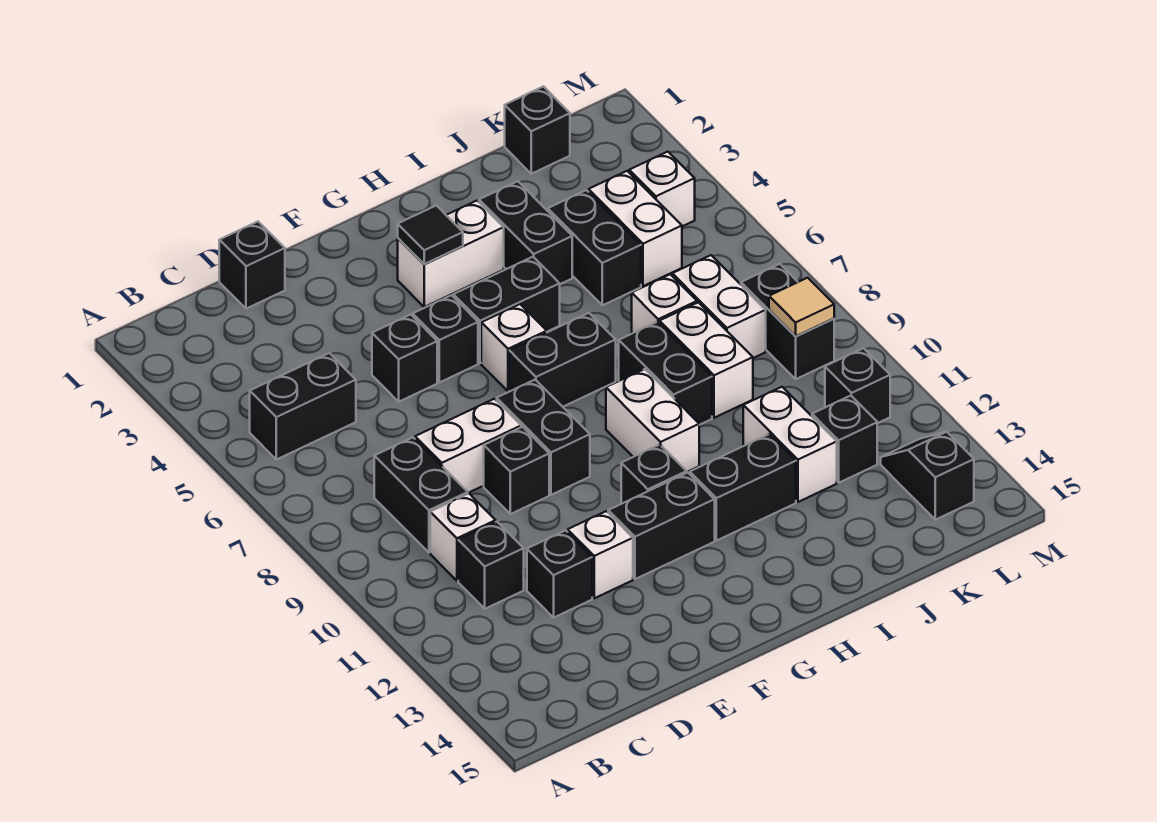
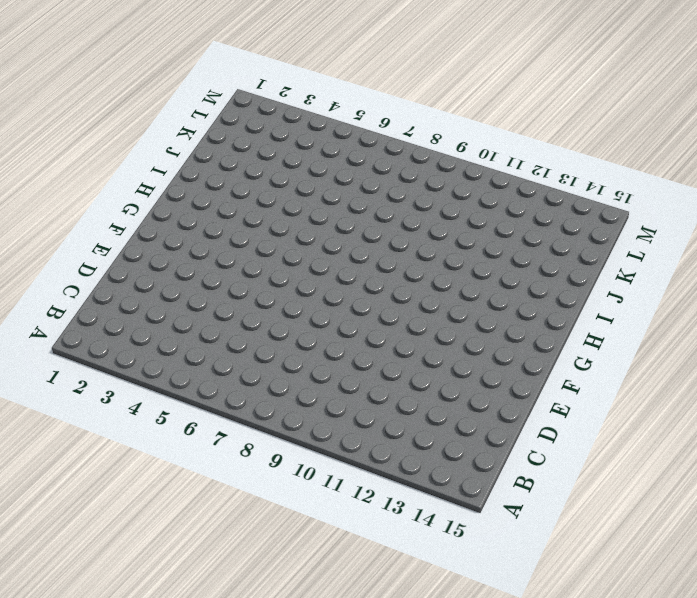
none -> black brick B5:C5 level 1
none -> black brick C8:C9 level 1
none -> white brick C10 level 1
none -> black brick C11 level 1

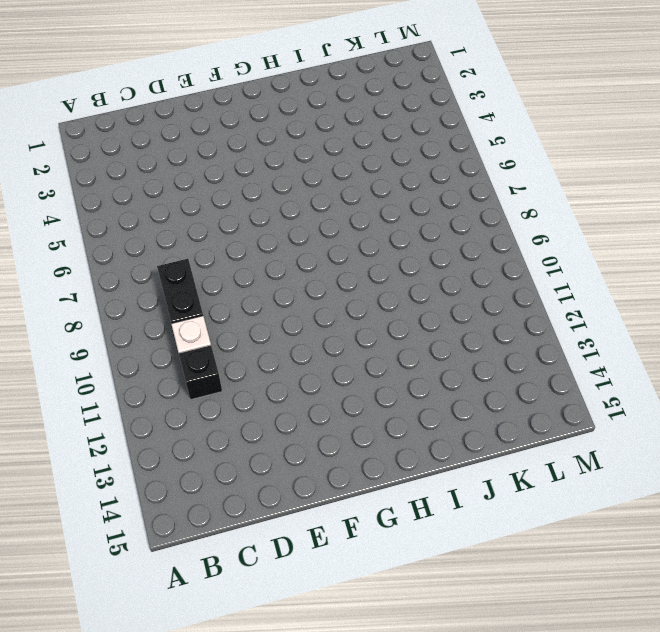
none -> black brick B5:C5 level 1
none -> black brick D1 level 1
none -> white brick D8:E8 level 1
none -> black brick D12 level 1

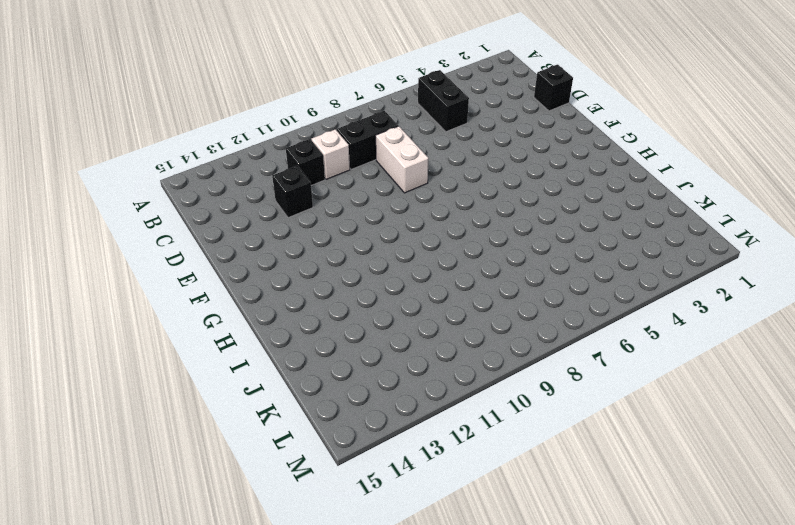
none -> black brick E5 level 1
none -> black brick E9 level 1
none -> white brick E12 level 1
none -> black brick F5 level 1

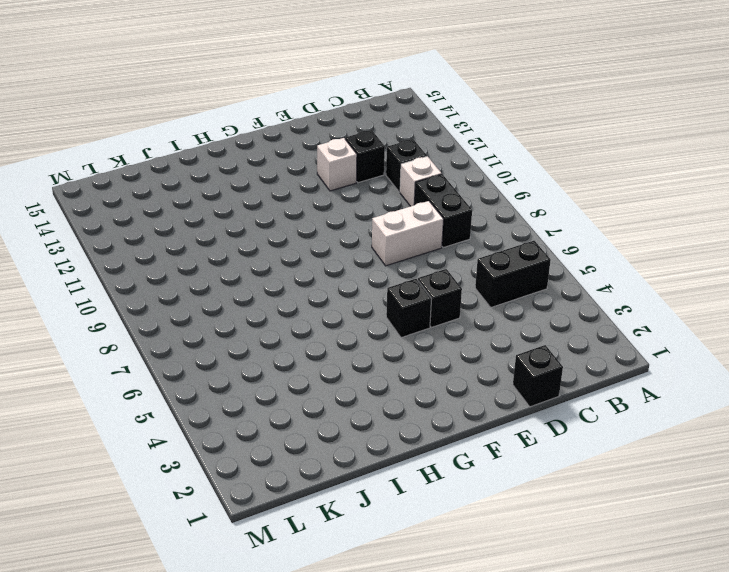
none -> black brick E9 level 1
none -> black brick F8:F9 level 1
none -> black brick F12:G12 level 1
none -> white brick G3:H3 level 1

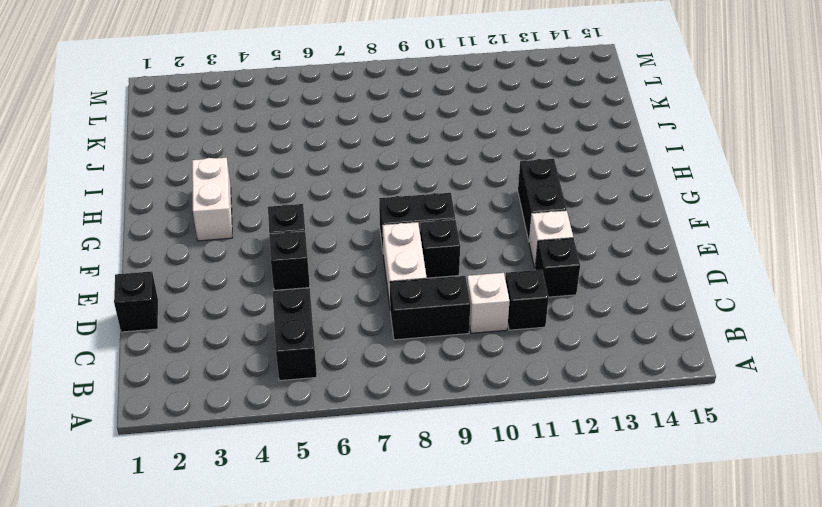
none -> black brick G5:H5 level 1
none -> white brick G6 level 1
none -> black brick G7:H7 level 1
none -> black brick G11 level 1

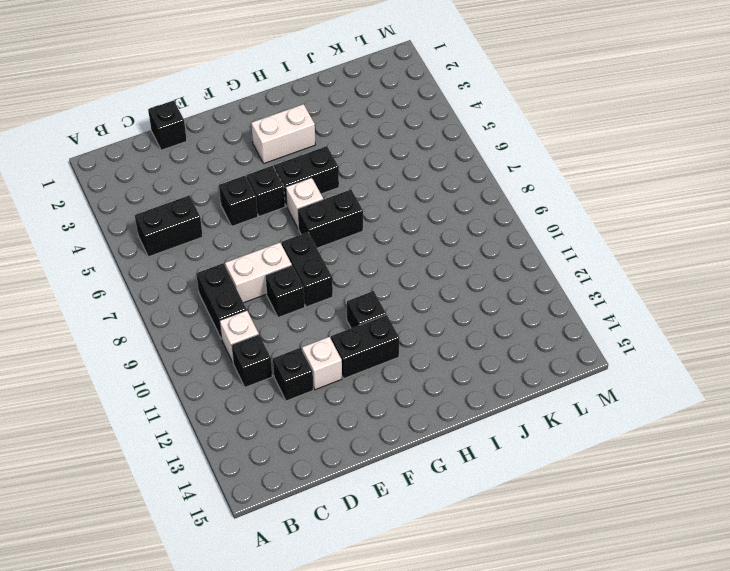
none -> white brick H9:H10 level 1
none -> black brick H12:I12 level 1
none -> black brick I3:I4 level 1
none -> black brick I8:I9 level 1

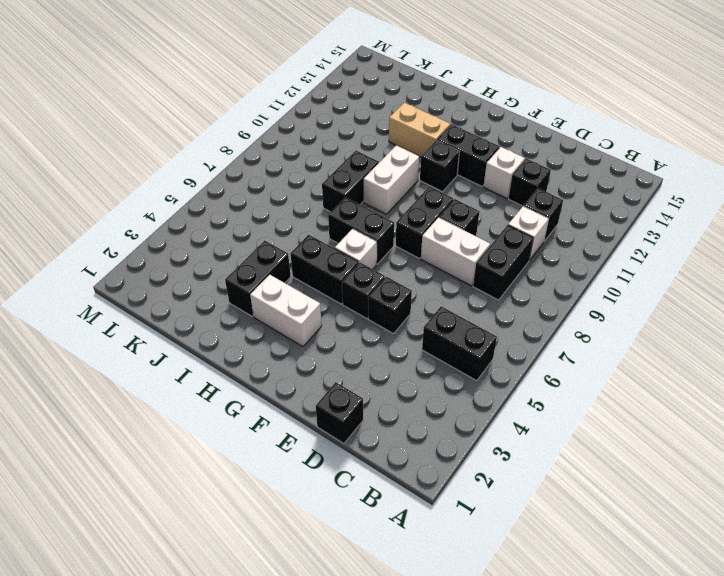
tan brick H12:I12 level 1 -> black brick H12:I12 level 1
none -> black brick J4:J5 level 1
none -> white brick J7 level 1
none -> white brick J8:J9 level 1
none -> white brick J11:J12 level 1

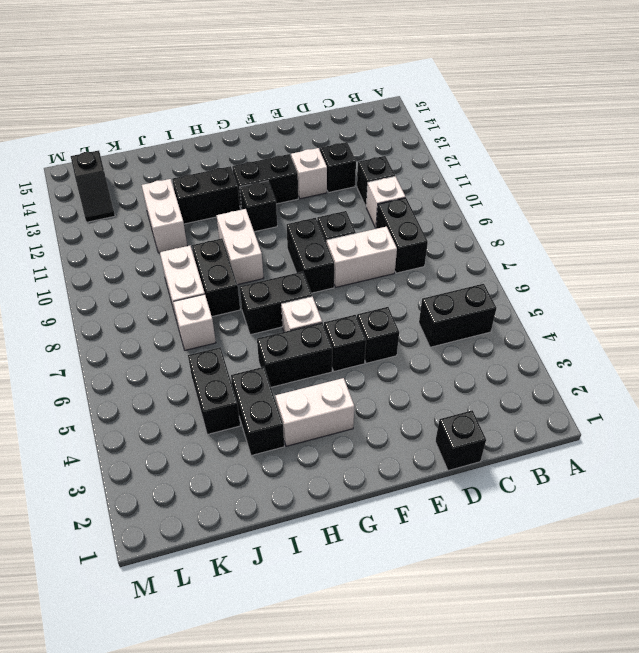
none -> black brick K1 level 1
none -> white brick K4:K5 level 1
none -> white brick K7:K8 level 1
none -> black brick K12 level 1

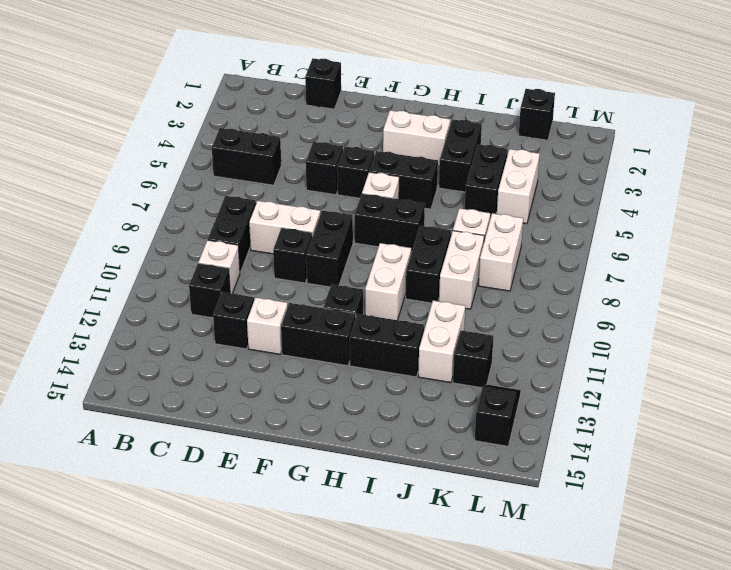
none -> white brick L4 level 1
none -> black brick L8:L9 level 1
none -> black brick L11 level 1
none -> black tile G3 level 2

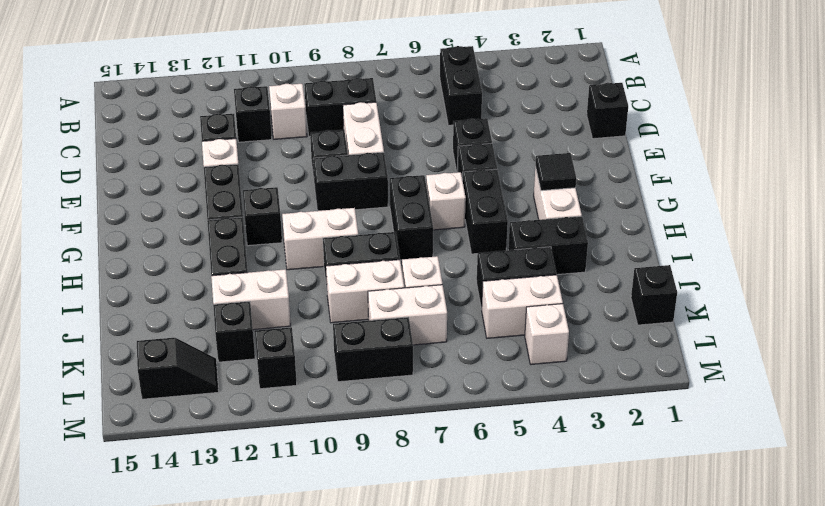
none -> tan tile L9 level 2

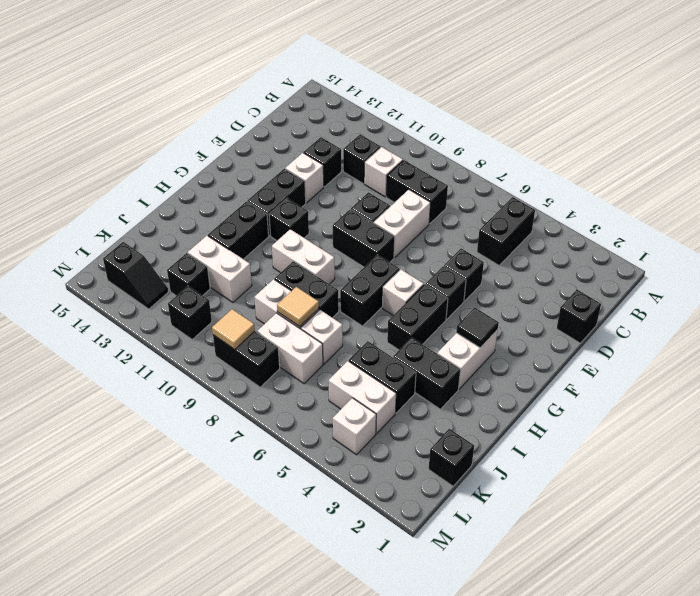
tan tile J8 level 2 -> none

